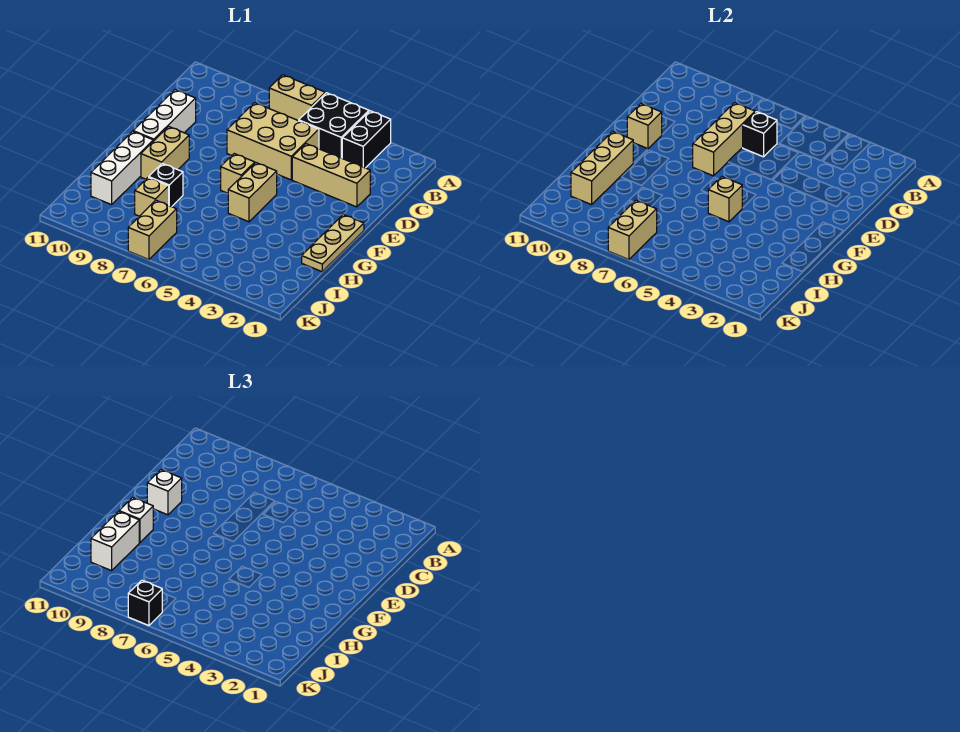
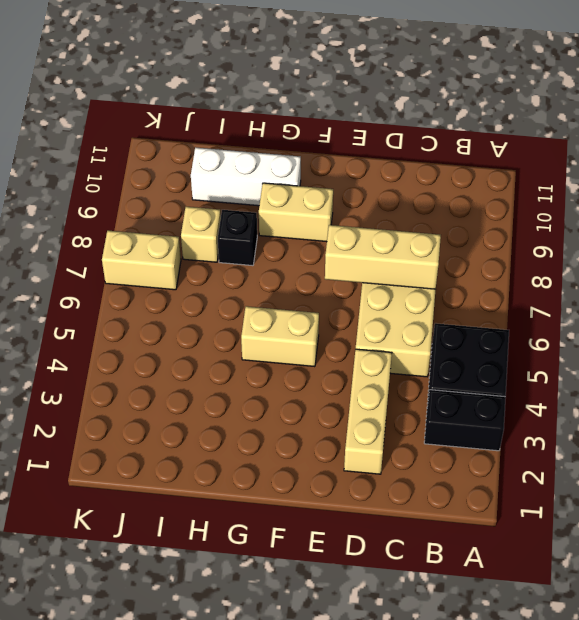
none -> tan brick A6:A7 level 1
none -> white brick D10:F10 level 1
none -> tan plate F1:H1 level 1

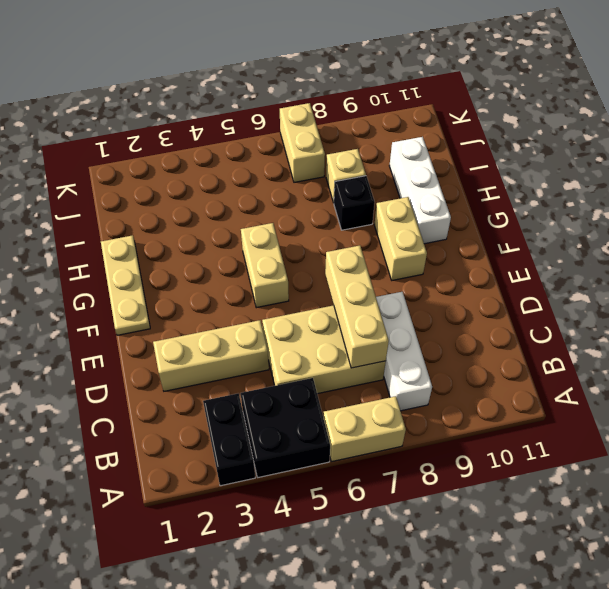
white brick B8:D8 level 1 -> white brick D10:F10 level 1
none -> tan brick F6 level 1
none -> black brick C6 level 2
none -> tan brick E10 level 2

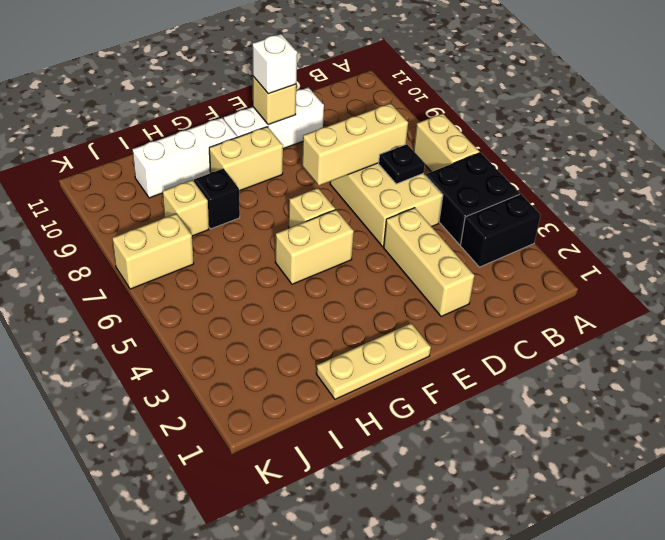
black plate C6 level 2 -> black brick C6 level 2
none -> tan brick G5 level 2
none -> tan brick G10:I10 level 2
none -> tan brick J7:K7 level 2

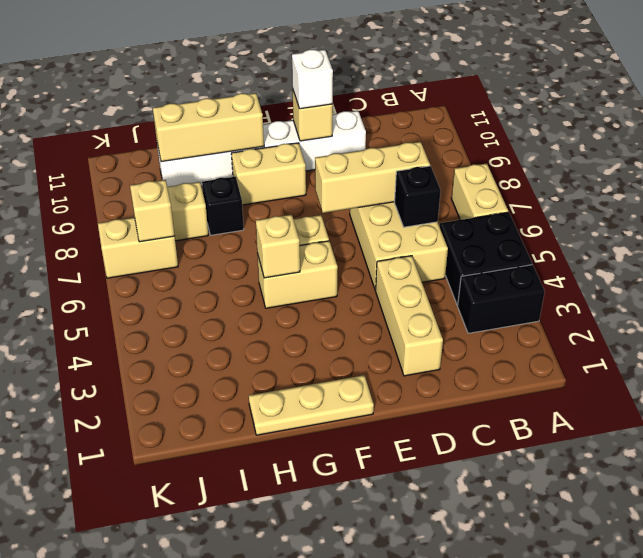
tan brick J7 level 2 -> tan brick J7:K7 level 2
none -> white brick G10 level 3
none -> white brick H10:I10 level 3
none -> black brick K7 level 3

